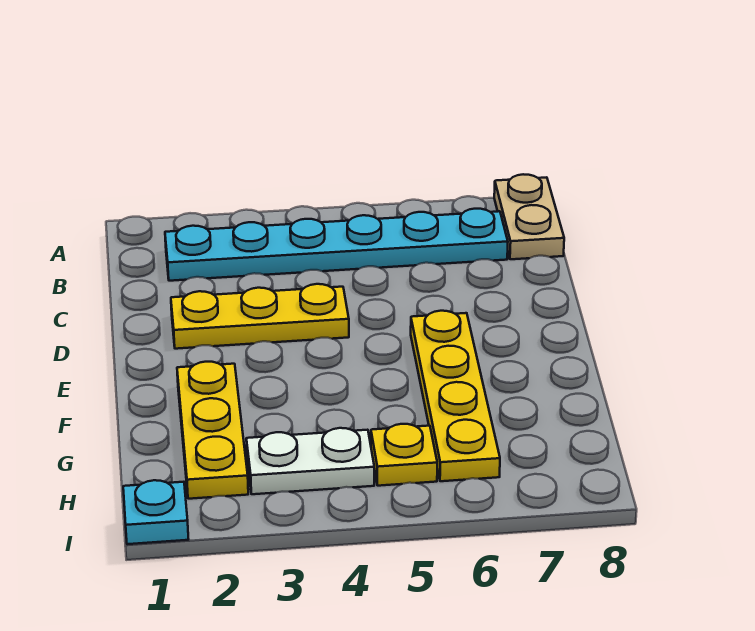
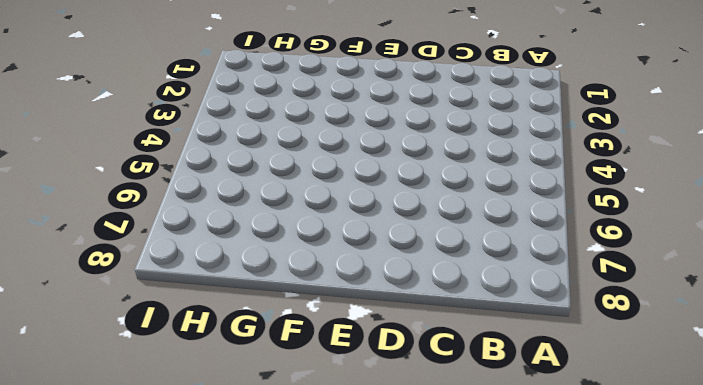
none -> tan plate A8:B8 level 1
none -> cyan plate B2:B7 level 1

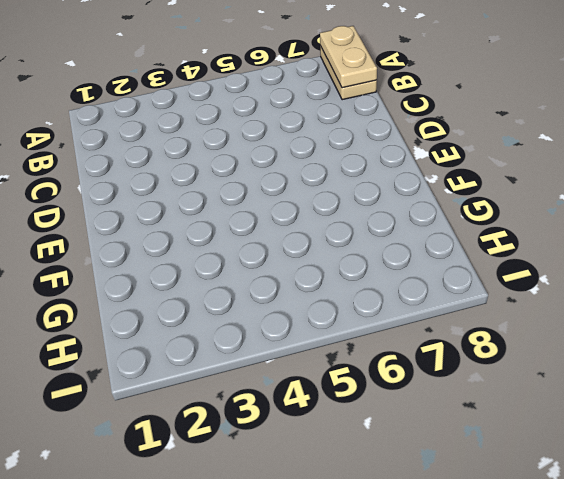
tan plate A8:B8 level 2 -> none
none -> cyan plate B2:B7 level 1
none -> yellow plate D2:D4 level 1

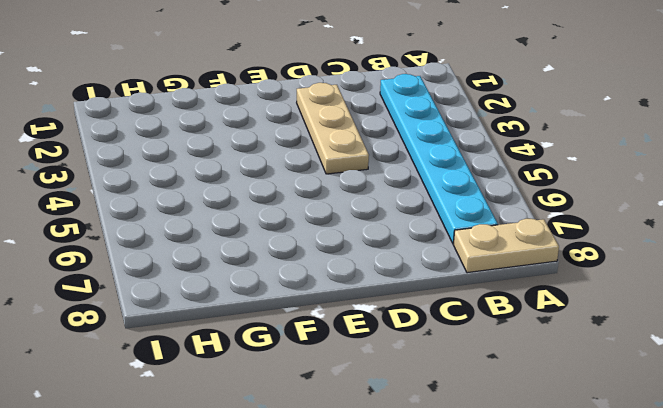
tan plate D2:D4 level 1 -> yellow plate D2:D4 level 1
none -> yellow plate E6:H6 level 1
none -> yellow plate F2:H2 level 1

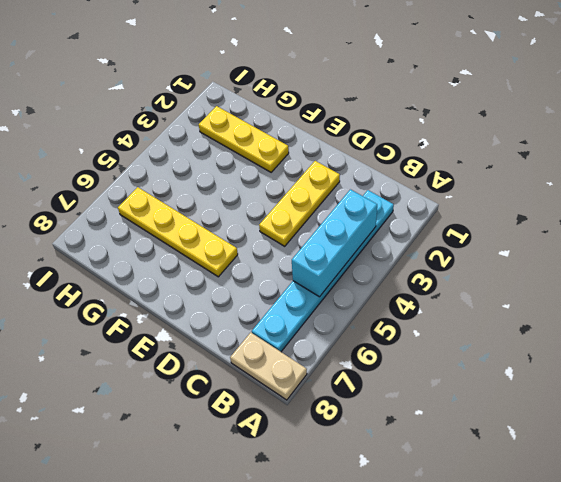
cyan brick B3:B5 level 2 -> none
none -> white plate H3:H4 level 1
none -> yellow plate H5 level 1

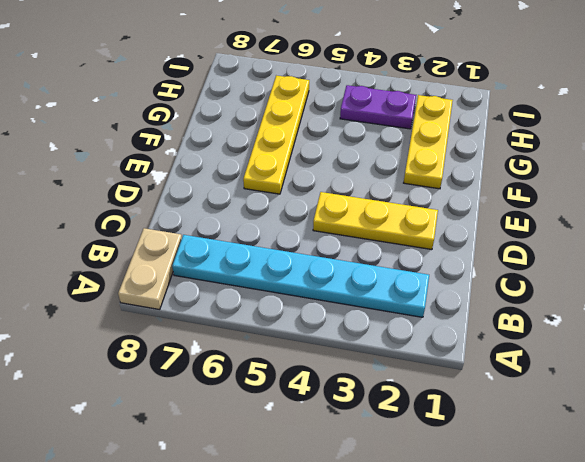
purple plate H3:H4 level 1 -> white plate H3:H4 level 1
none -> yellow plate H5 level 1
none -> cyan plate I1 level 1

